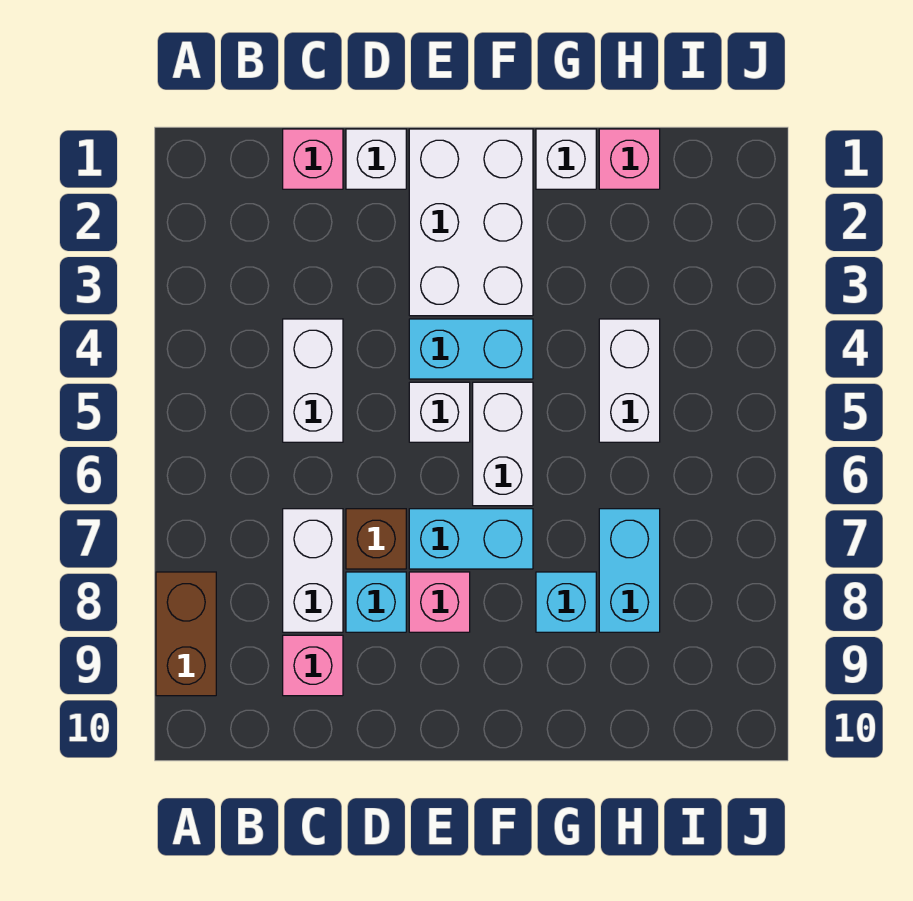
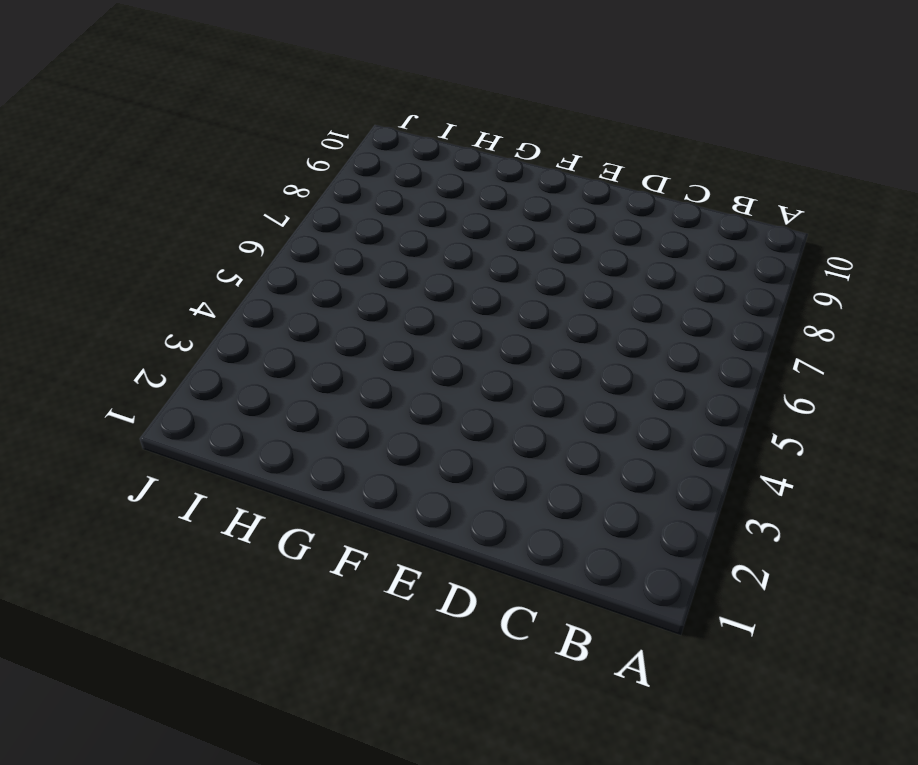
none -> brown brick A8:A9 level 1
none -> pink brick C1 level 1
none -> white brick C4:C5 level 1

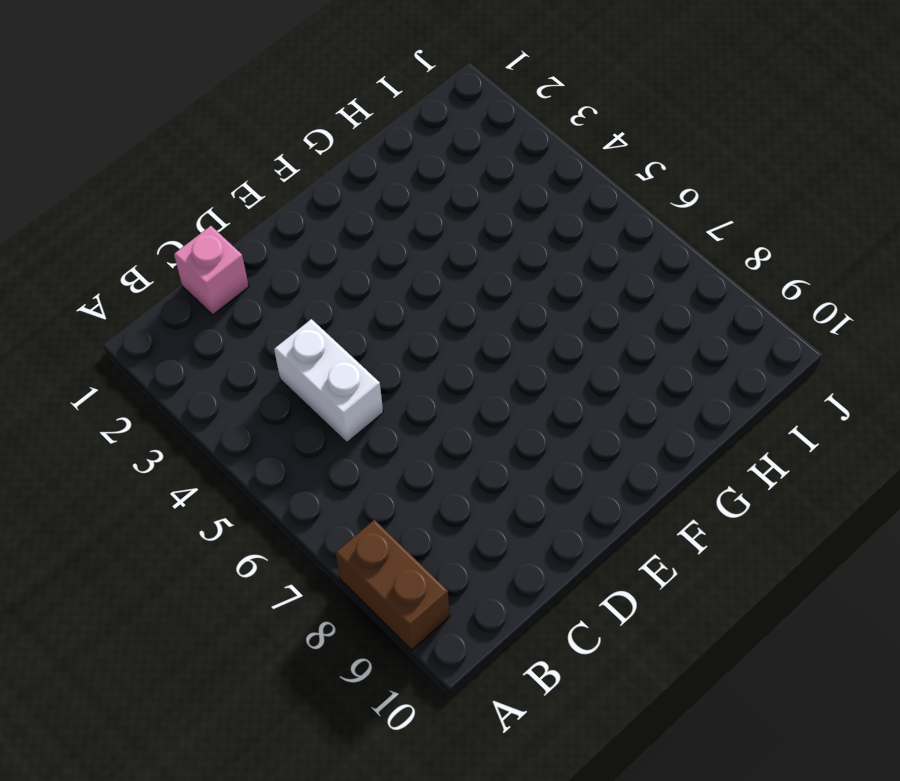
none -> white brick C7:C8 level 1
none -> pink brick C9 level 1
none -> white brick D1 level 1

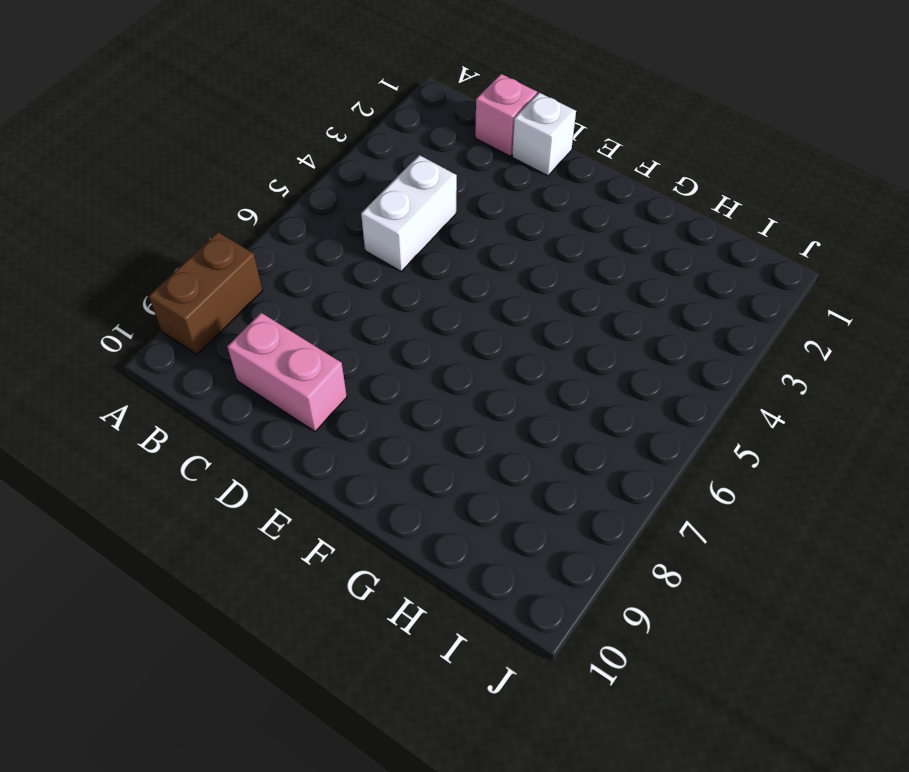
pink brick C9:D9 level 1 -> pink brick C9 level 1
none -> white brick C7:C8 level 1
none -> brown brick D7 level 1
none -> cyan brick D8 level 1

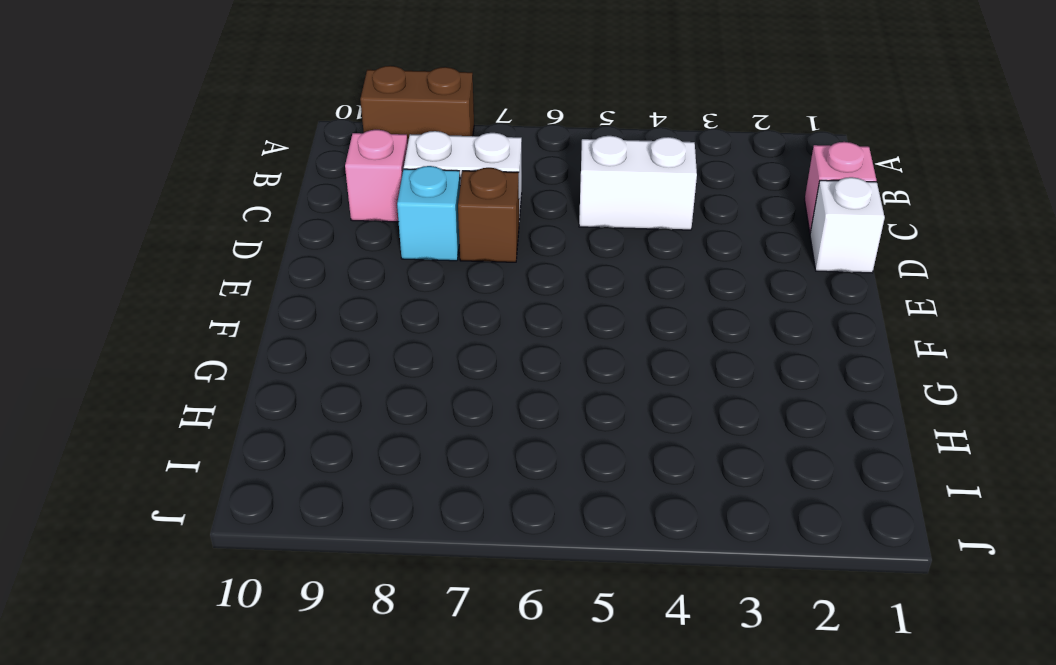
none -> white brick E1:F3 level 1
none -> cyan brick E4:F4 level 1
none -> white brick E5 level 1

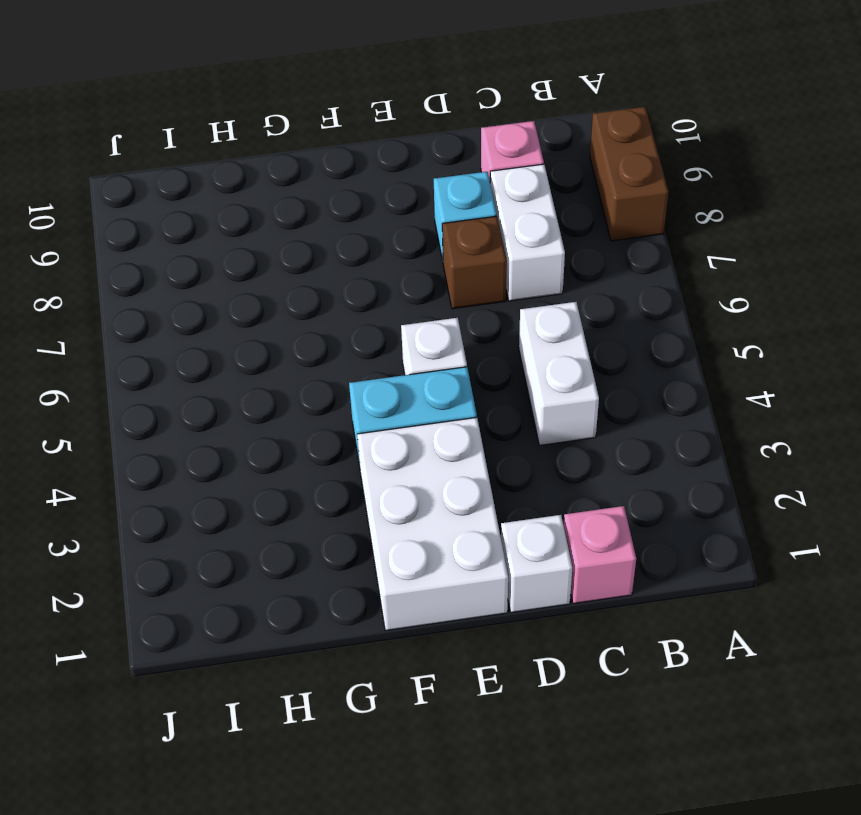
none -> cyan brick E7:F7 level 1
none -> pink brick E8 level 1
none -> white brick F5:F6 level 1

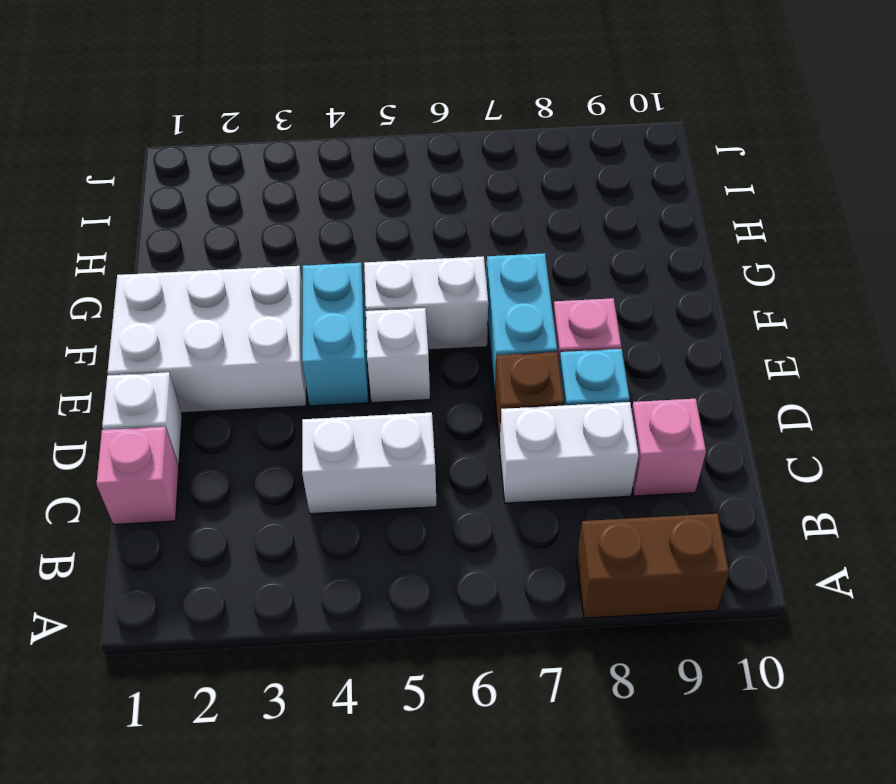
none -> white brick G1 level 1
none -> cyan brick G8 level 1
none -> pink brick H1 level 1

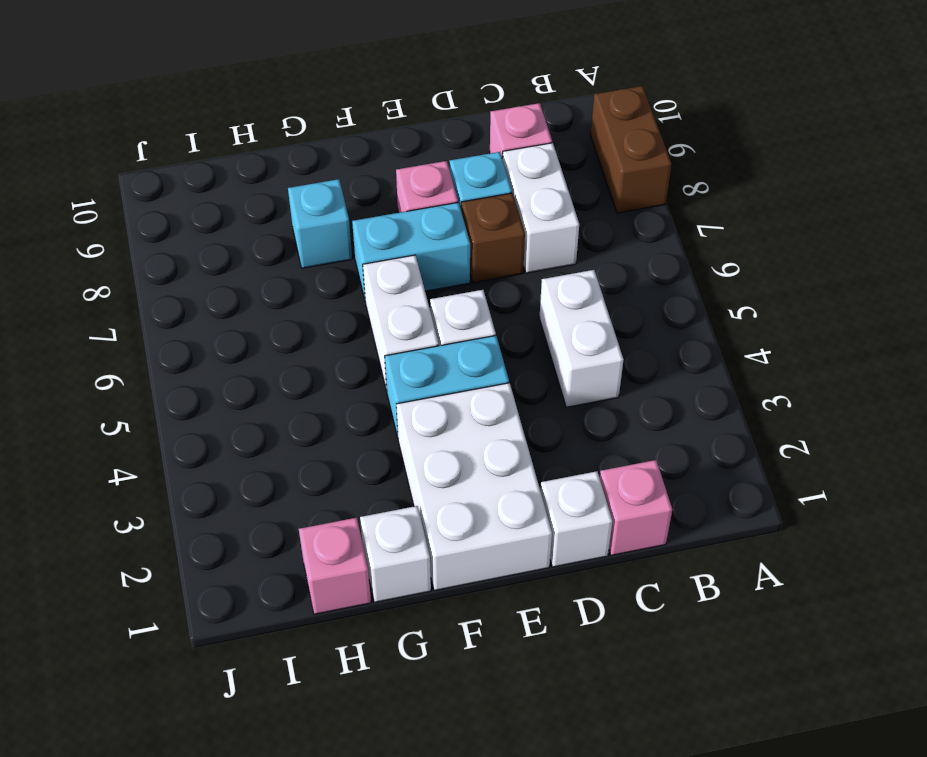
none -> white brick H4:H5 level 1
none -> cyan brick H7:H8 level 1

